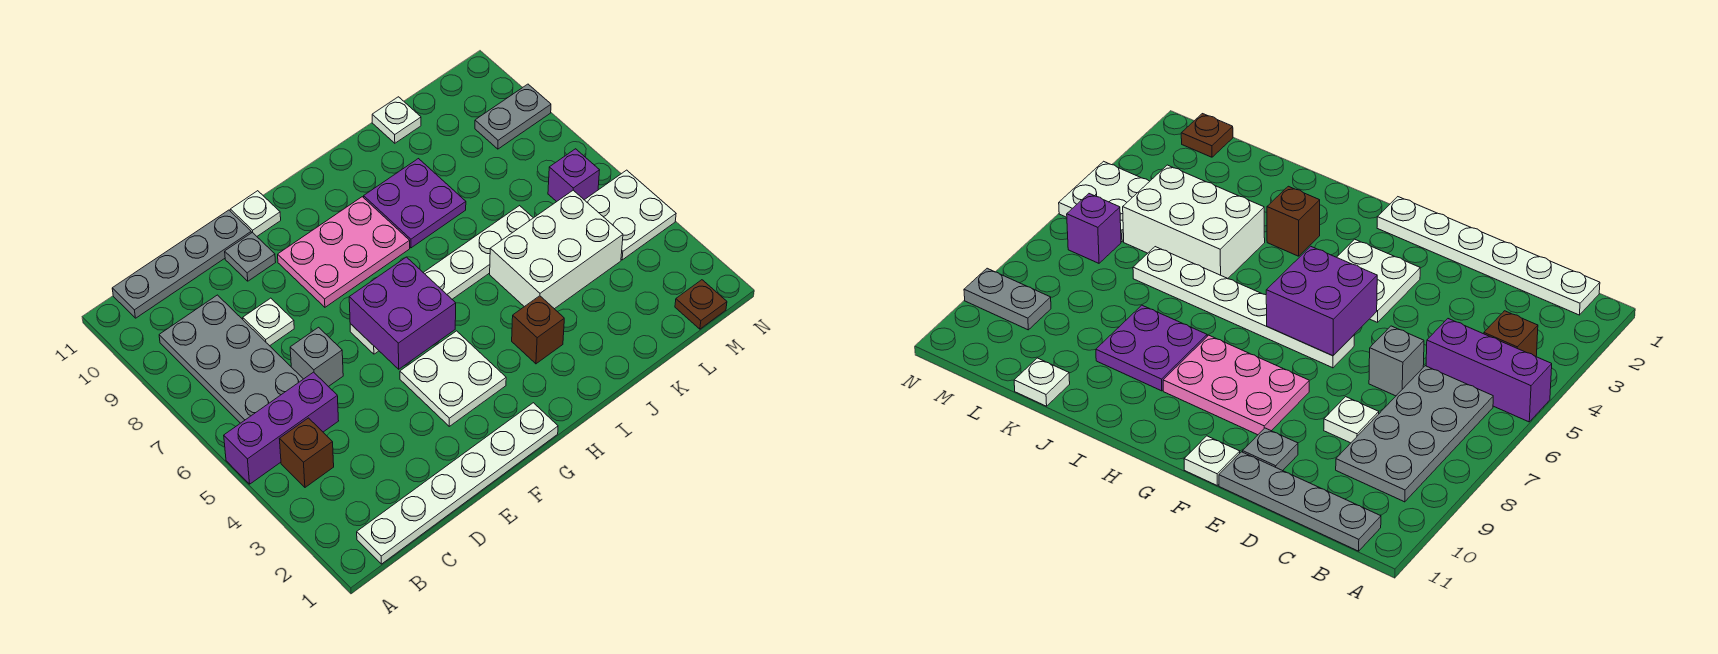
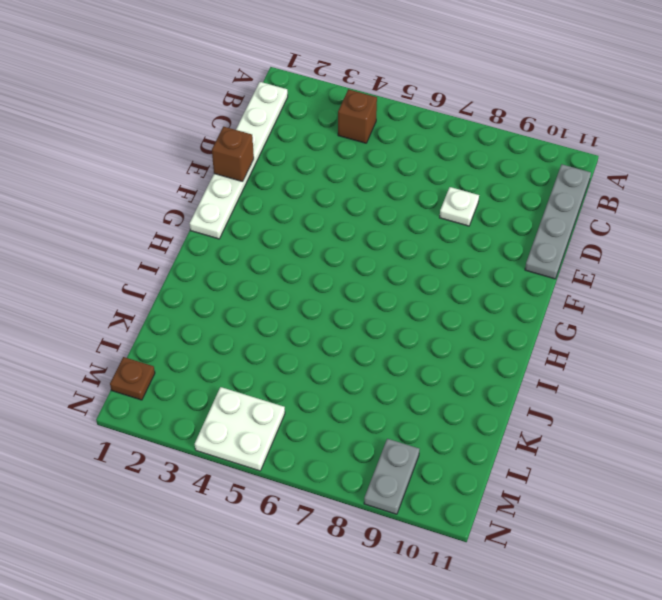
brown brick E1 level 2 -> brown brick I3 level 1
none -> purple brick A5:C5 level 1
none -> grey plate B6:C9 level 1
none -> grey brick D6 level 1

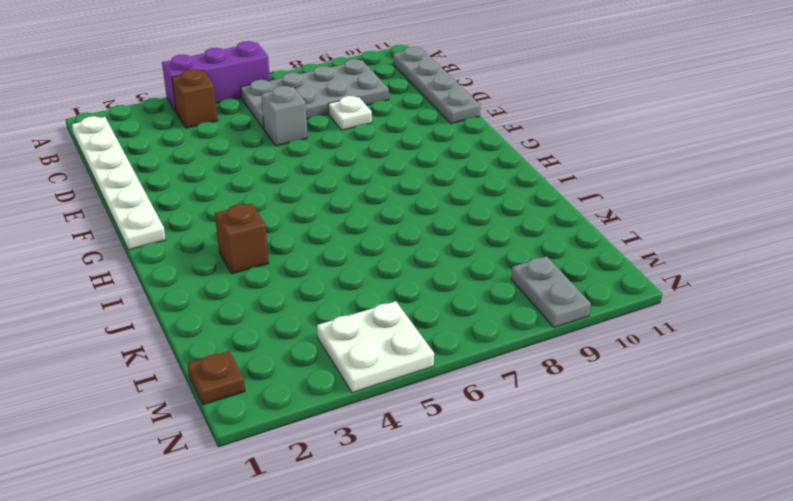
purple brick A4:A6 level 1 -> purple brick A5:C5 level 1
none -> grey plate E10 level 1
none -> white plate F3:G4 level 1
none -> white plate F6:K6 level 1

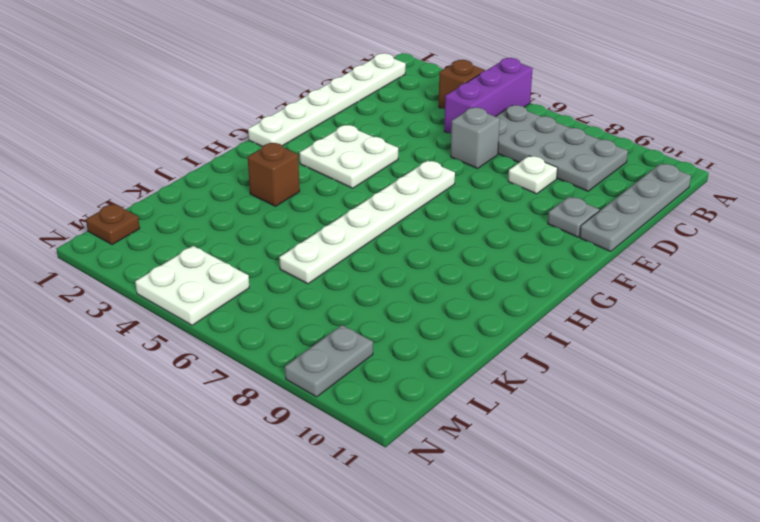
none -> pink plate F8:H9 level 1
none -> white plate F11 level 1
none -> purple plate I8:J9 level 1

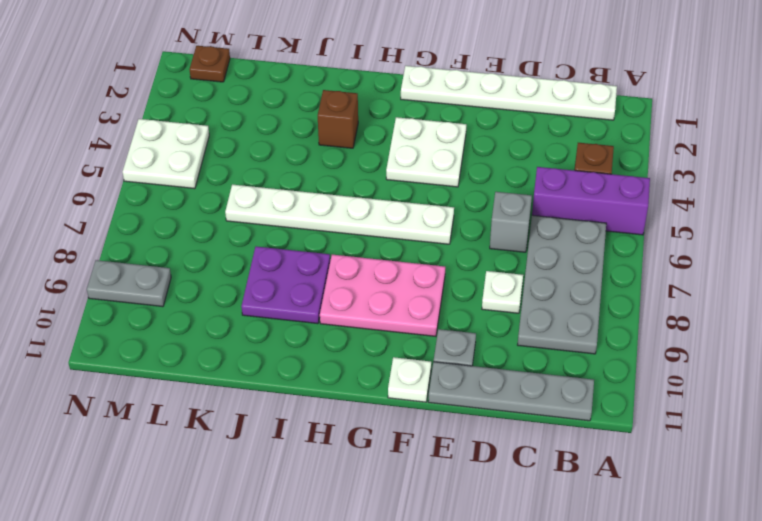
none -> white brick J4:L5 level 1
none -> white plate K11 level 1
none -> purple brick M6 level 1

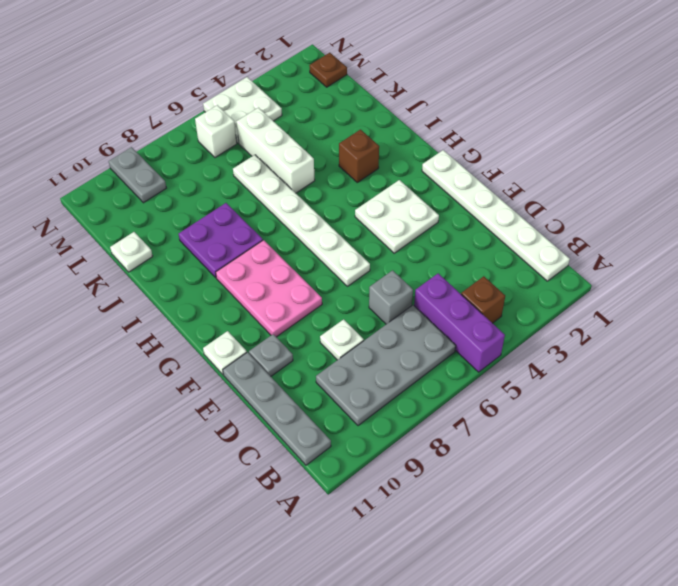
white brick J5:L5 level 1 -> white brick J4:L5 level 1
white brick M6 level 1 -> purple brick M6 level 1
none -> purple brick F5:G6 level 2

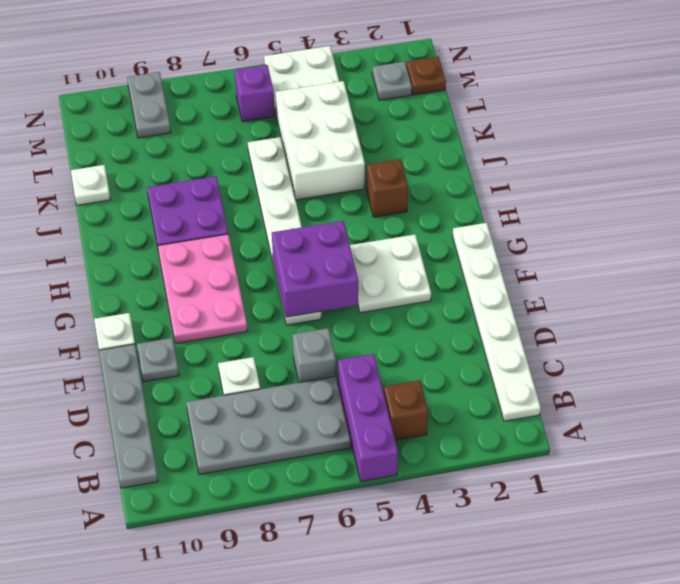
grey plate M2 level 1 -> none

